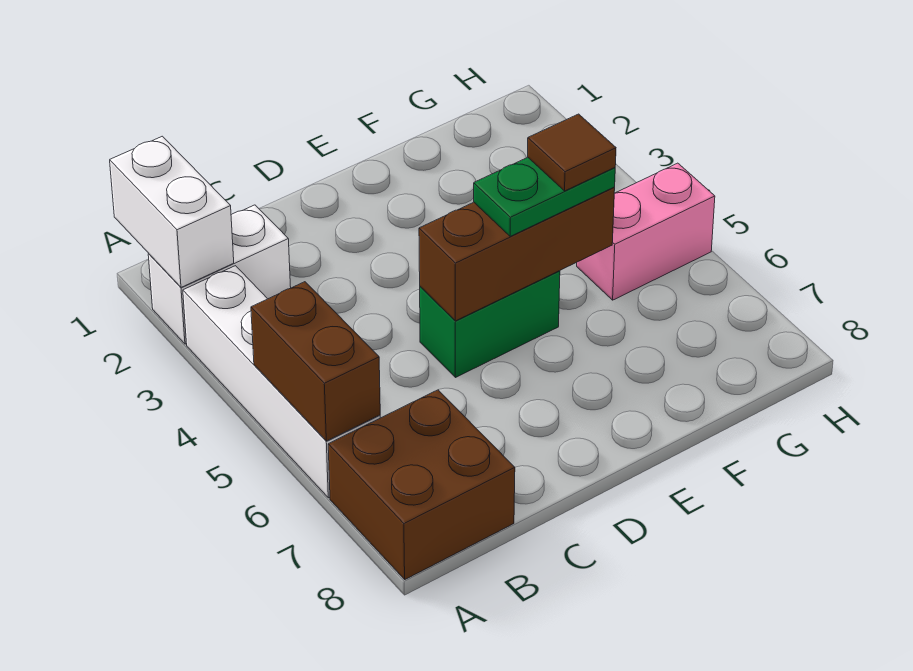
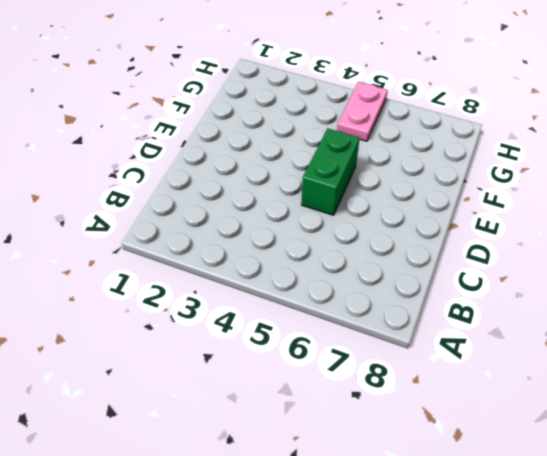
pink plate G5:H5 level 1 -> pink brick G5:H5 level 1
none -> white brick A2:B2 level 1
none -> white brick A3:A6 level 1

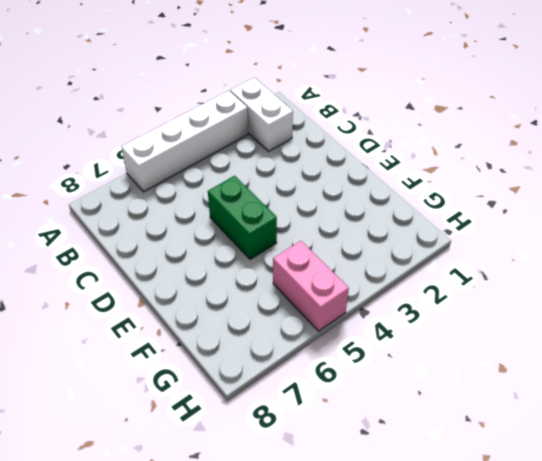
none -> brown brick A7:B8 level 1
none -> white brick A1:A2 level 2

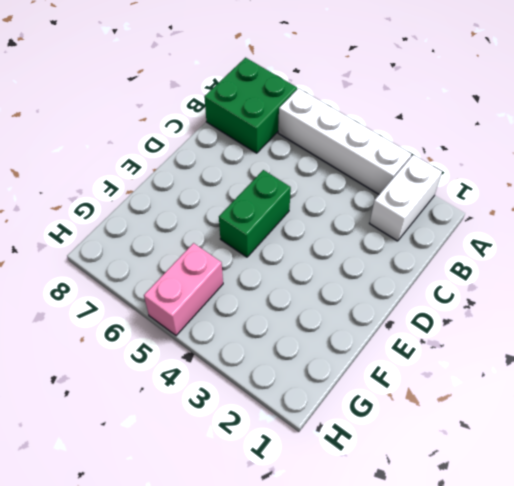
green brick A7:B8 level 1 -> brown brick A7:B8 level 1
none -> white brick A1:A2 level 2
none -> brown brick A5:A6 level 2

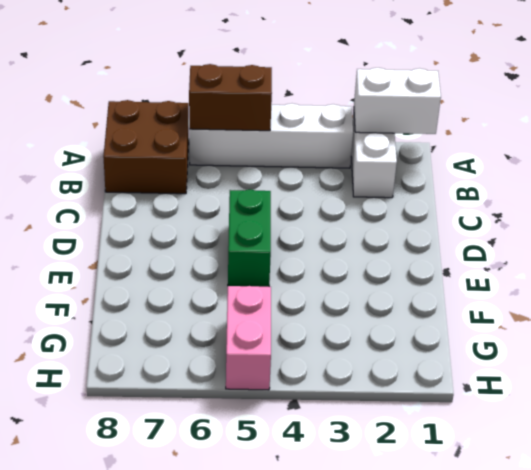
none -> brown brick D5:F5 level 2
none -> green plate E5:F5 level 3

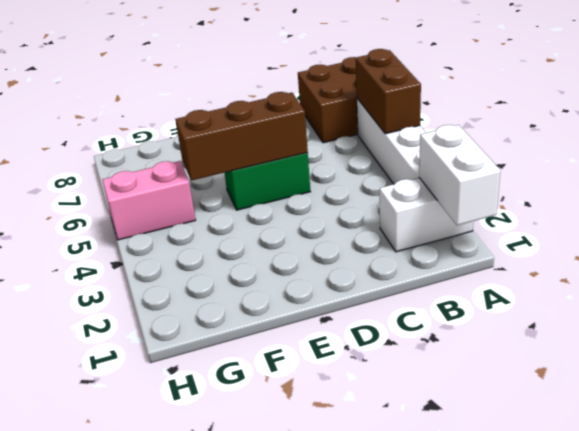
none -> green plate E5:F5 level 3
none -> brown tile F5 level 4

